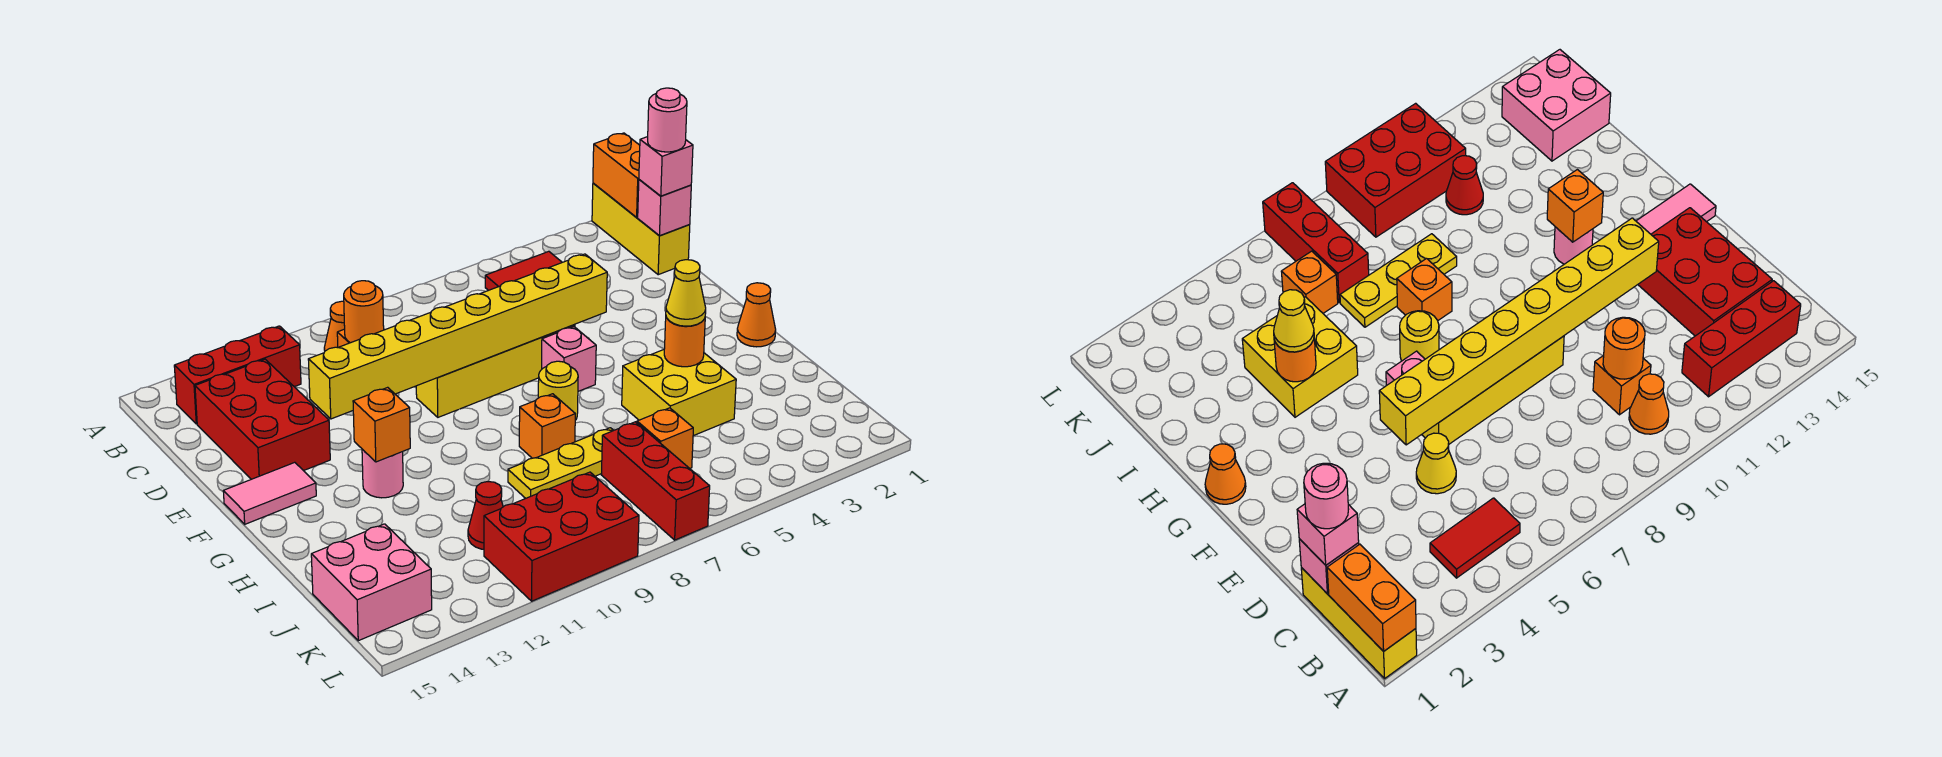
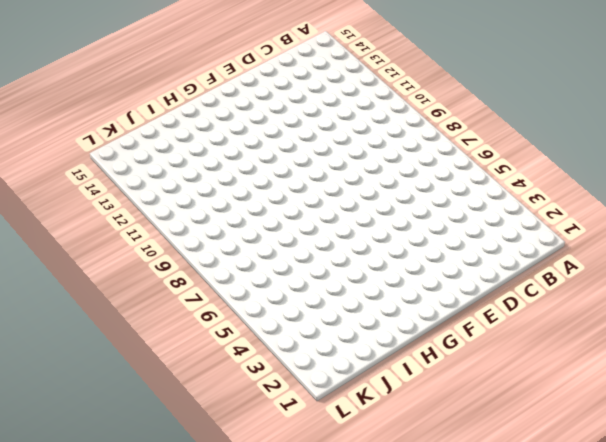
none -> yellow brick A1:C1 level 1
none -> red tile B4:B5 level 1
none -> orange cone B10 level 1
none -> red brick B12:B14 level 1

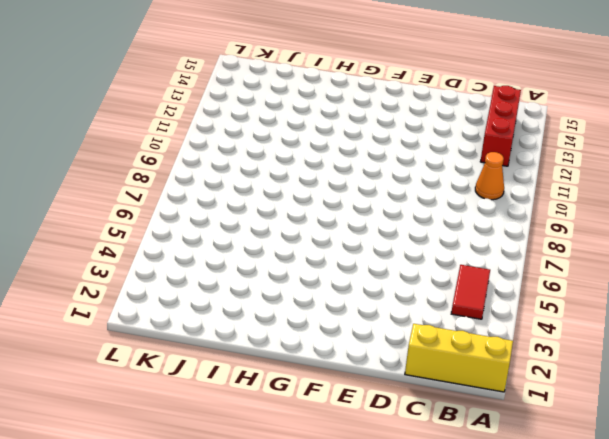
none -> orange brick C10 level 1
none -> red brick C13:E14 level 1
none -> yellow cone D5 level 1
none -> yellow brick E6:E9 level 1

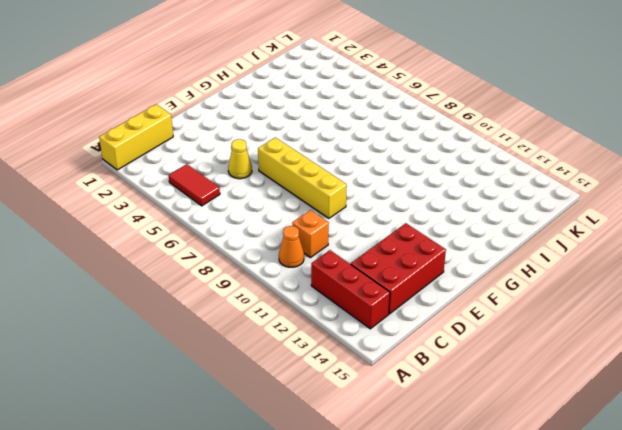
none -> pink brick F6 level 1
none -> pink tile F14:F15 level 1
none -> orange cone G1 level 1
none -> yellow round brick G7 level 1

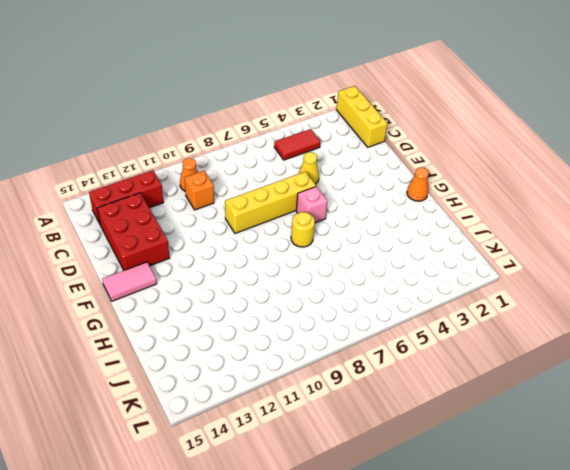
none -> pink round brick G12 level 1
none -> yellow brick H4:I5 level 1
none -> orange brick H8 level 1
none -> yellow plate I7:I9 level 1

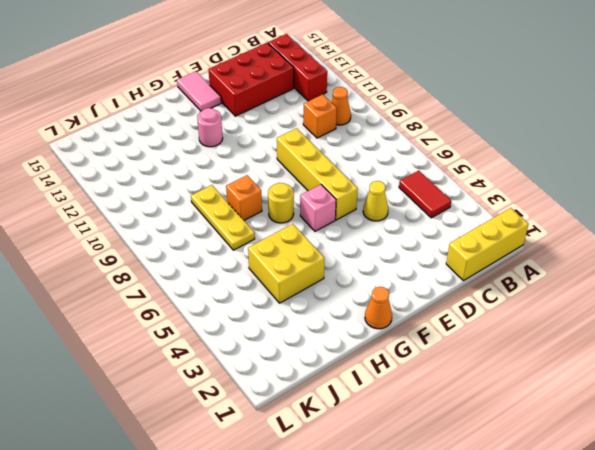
none -> orange brick J6 level 1
none -> red brick J7:L7 level 1
none -> red cone J11 level 1
none -> pink brick J14:K15 level 1

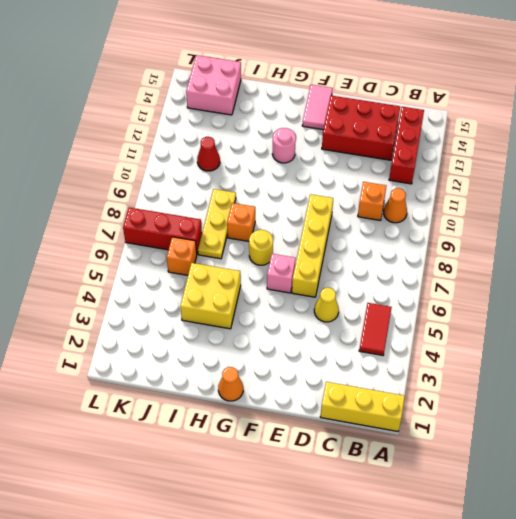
none -> red brick K9:L11 level 1
none -> orange brick A1:B1 level 2
none -> pink brick C1 level 2
none -> orange round brick C10 level 2

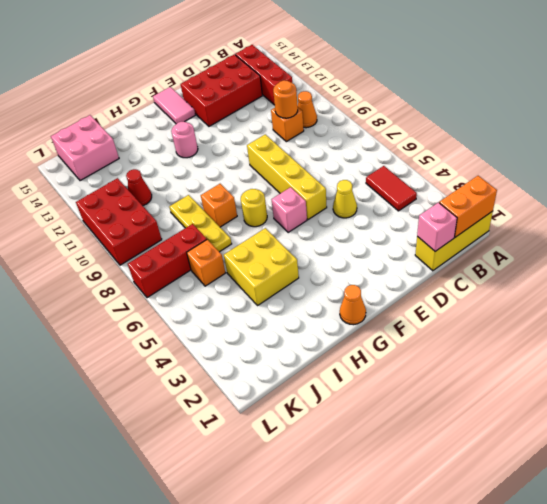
none -> yellow brick E5:E12 level 2
none -> orange brick G12 level 2
none -> orange round brick H4 level 2
none -> pink brick C1 level 3

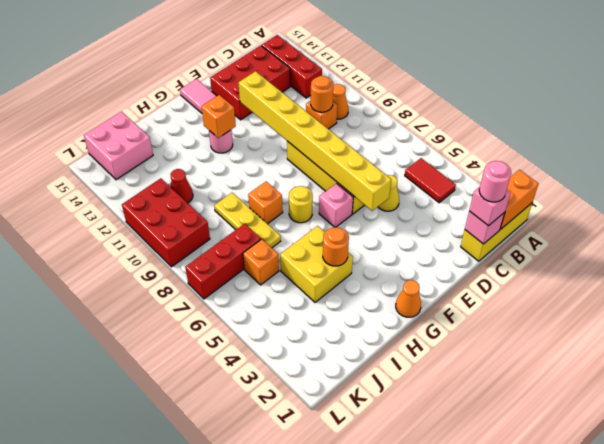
none -> yellow cone H4 level 3

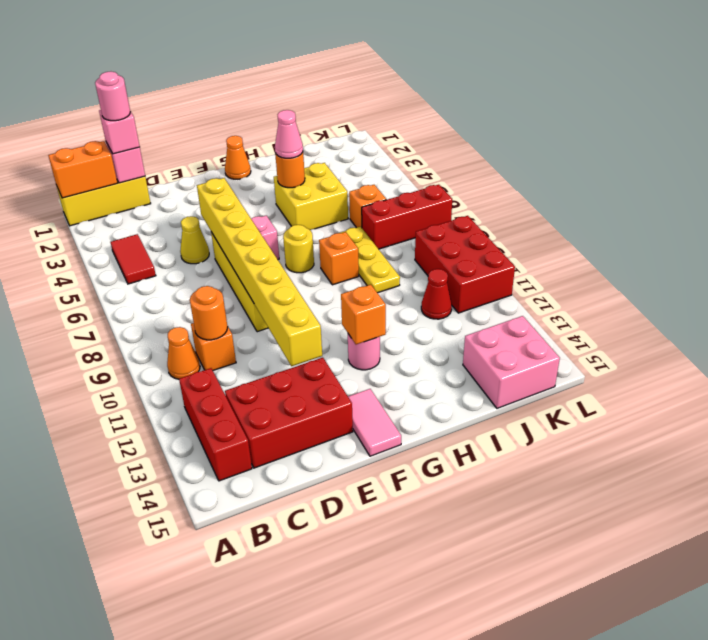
pink cone H4 level 3 -> yellow cone H4 level 3

